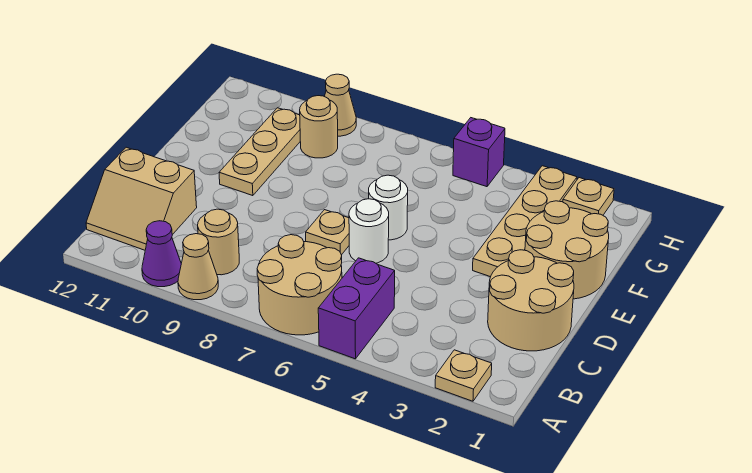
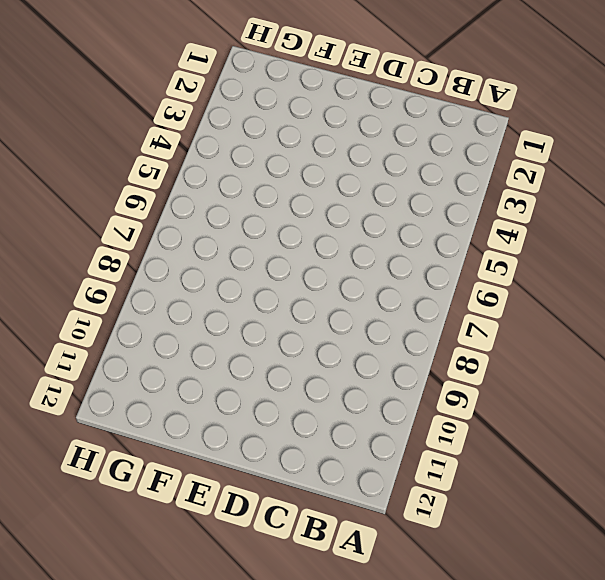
none -> tan plate A2 level 1
none -> purple brick A5:B5 level 1
none -> tan round brick A6:B7 level 1

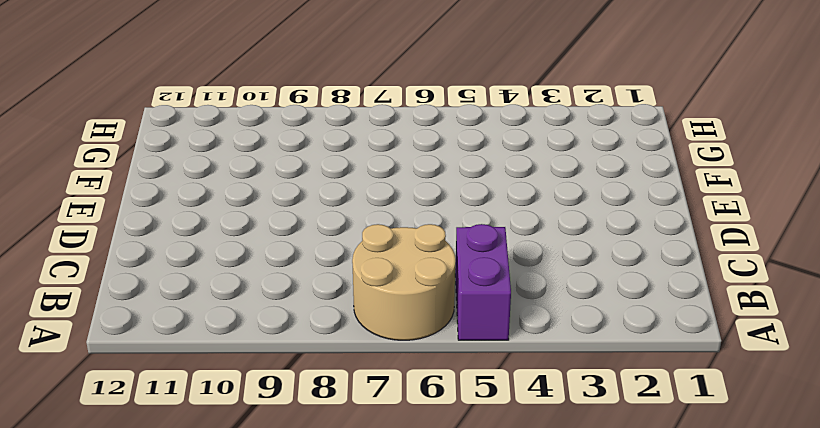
none -> tan plate A2 level 1
none -> tan cone A9 level 1
none -> purple cone A10 level 1

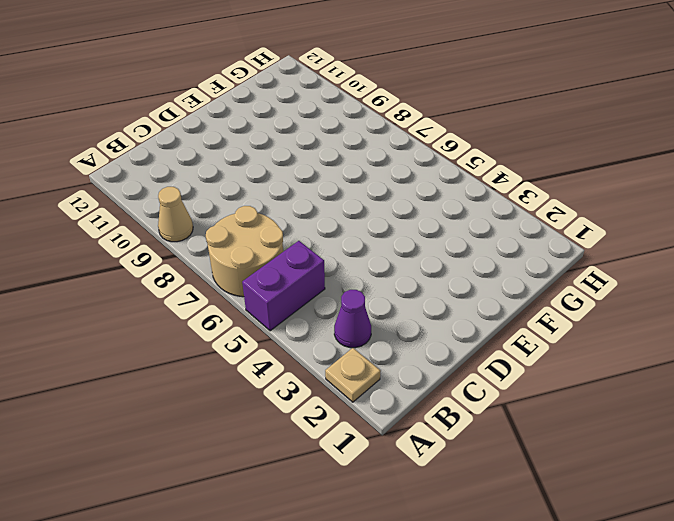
purple cone B3 level 1 -> purple cone A10 level 1
none -> tan round brick B9 level 1
none -> tan slope B11:C12 level 1 top C
none -> tan round brick C1:D2 level 1

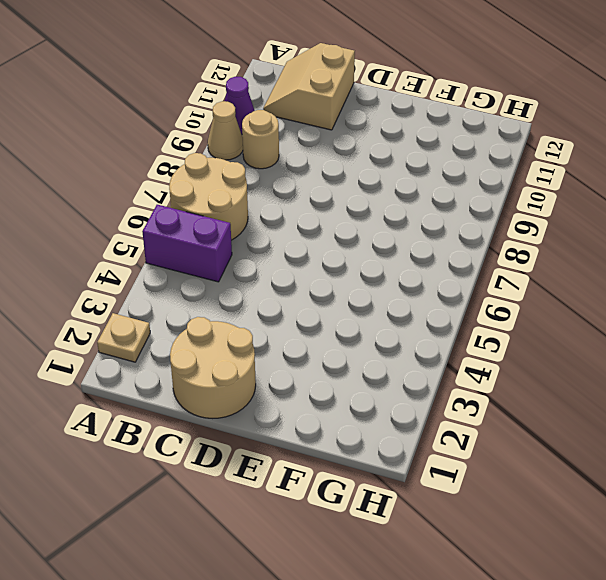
none -> white round brick D6 level 1
none -> tan plate D7 level 1
none -> tan round brick E1:F2 level 1

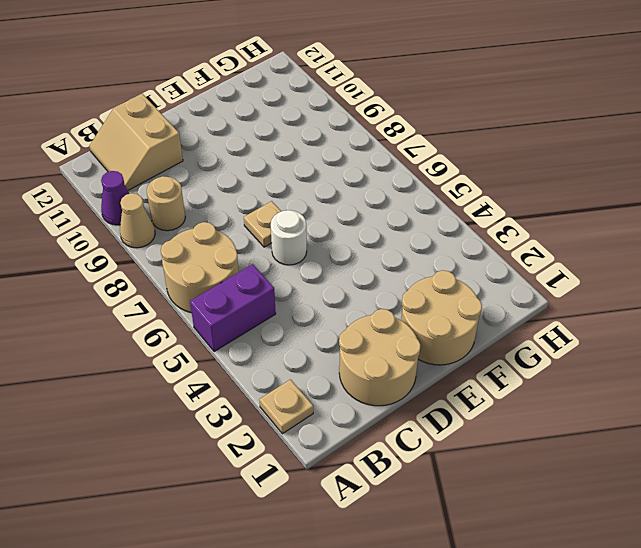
none -> tan plate E3:H3 level 1
none -> white round brick E6 level 1
none -> tan plate E10:G10 level 1

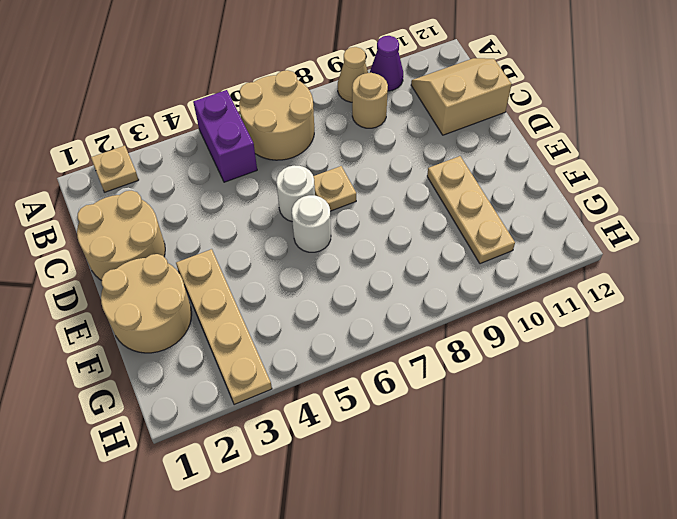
none -> tan round brick G9 level 1
none -> tan plate H2 level 1
none -> purple brick H5 level 1

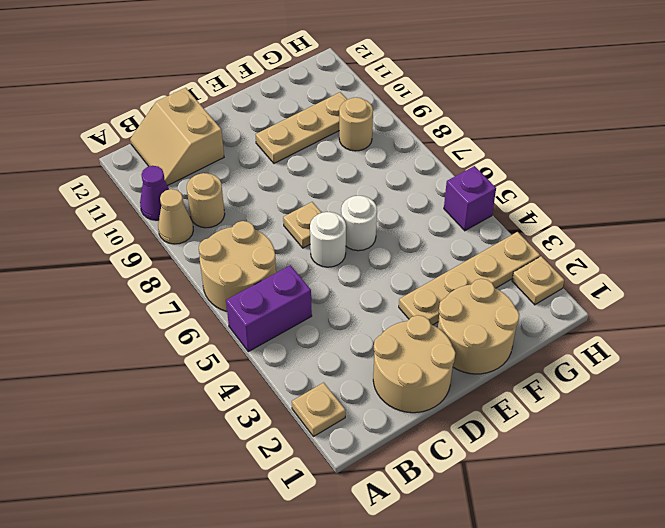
none -> tan cone H9 level 1

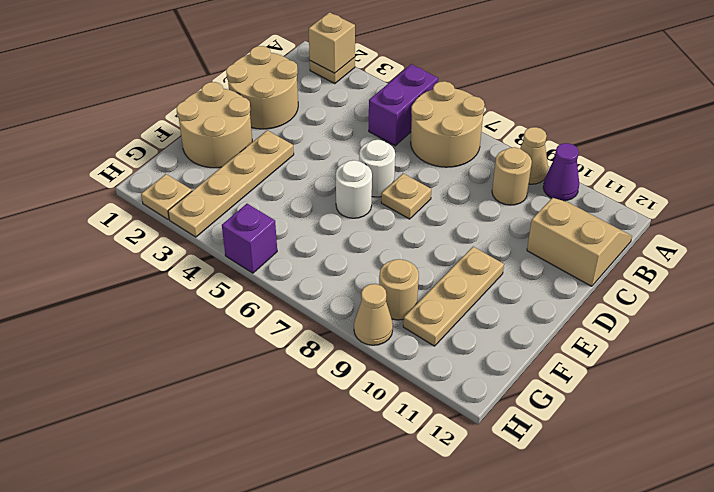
tan brick A2 level 2 -> none

